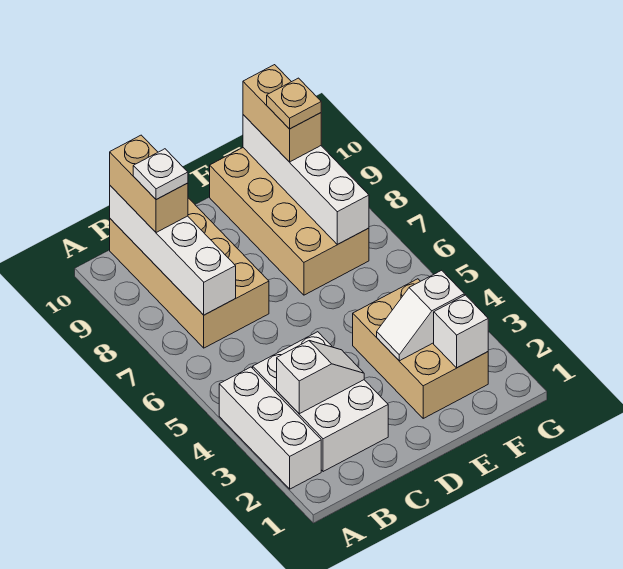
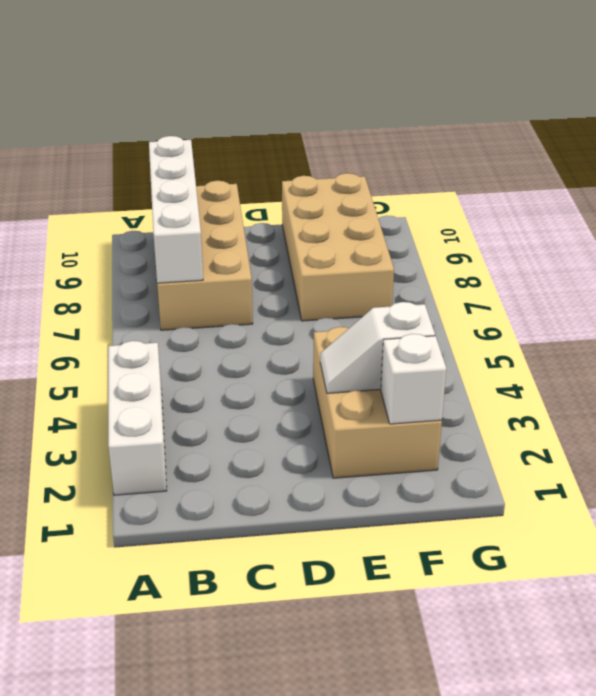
none -> white brick B2:C4 level 1
none -> white slope B3:C3 level 2 top B
none -> white brick F7:F10 level 2

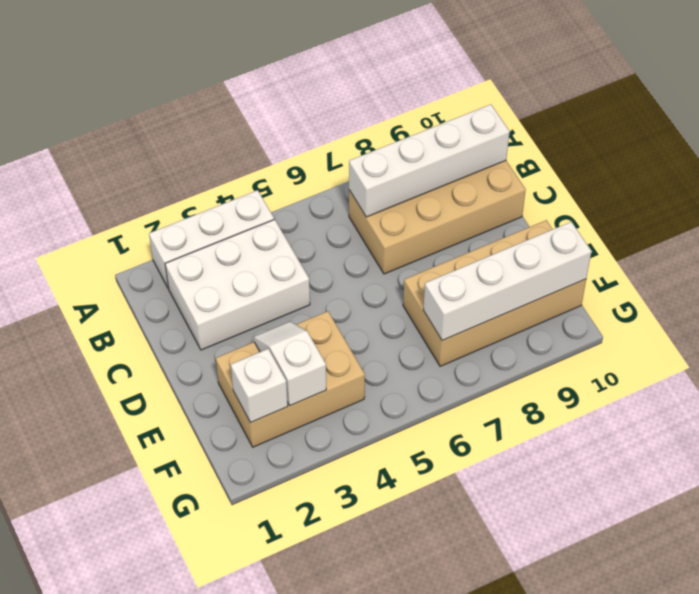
none -> white slope B3:C3 level 2 top B
none -> tan brick B9:B10 level 3
none -> tan brick F9:F10 level 3

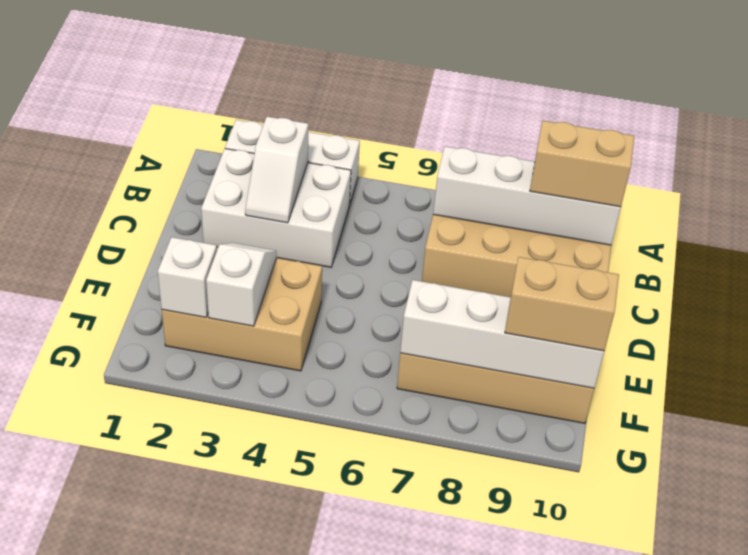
none -> white plate B9 level 4
none -> tan plate F9 level 4

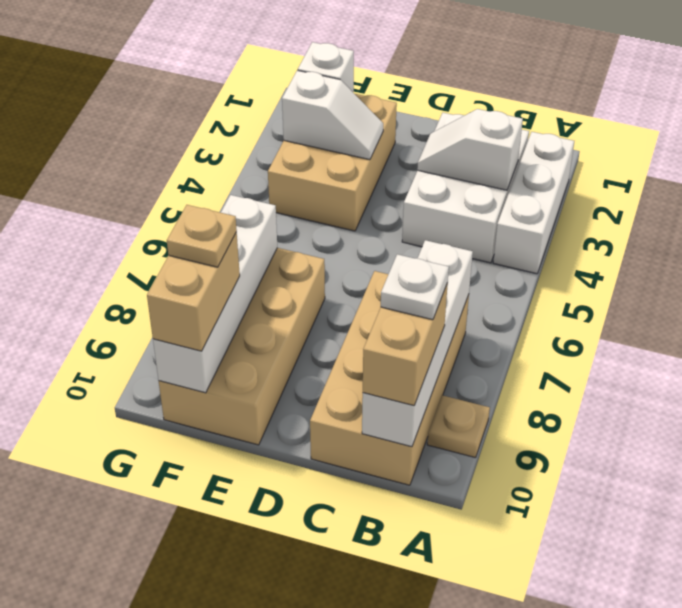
tan plate A9 level 1 -> none

